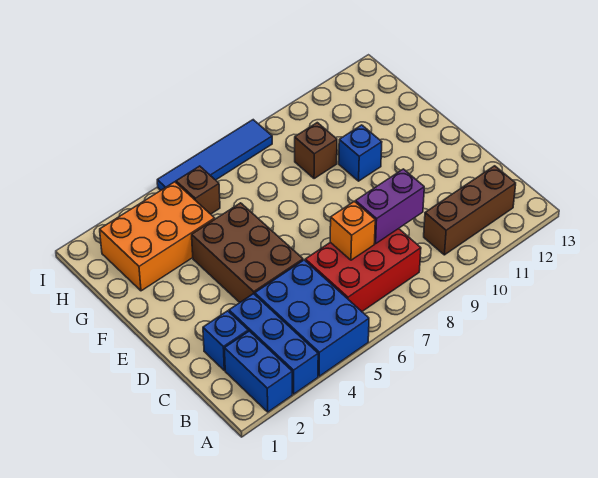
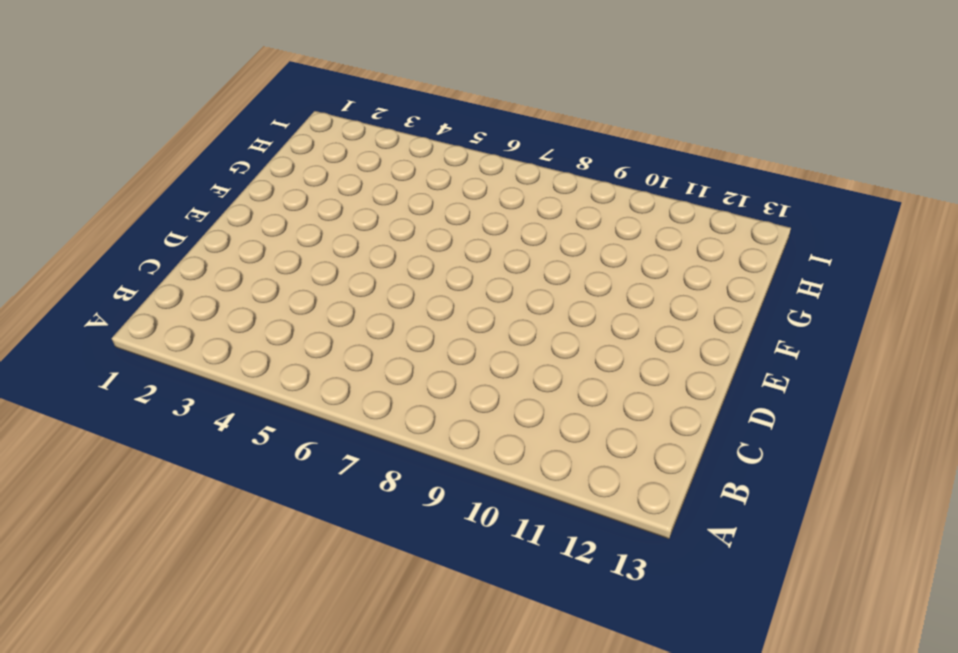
none -> blue brick A2:B2 level 1
none -> blue brick A3:C3 level 1
none -> blue brick A4:C5 level 1

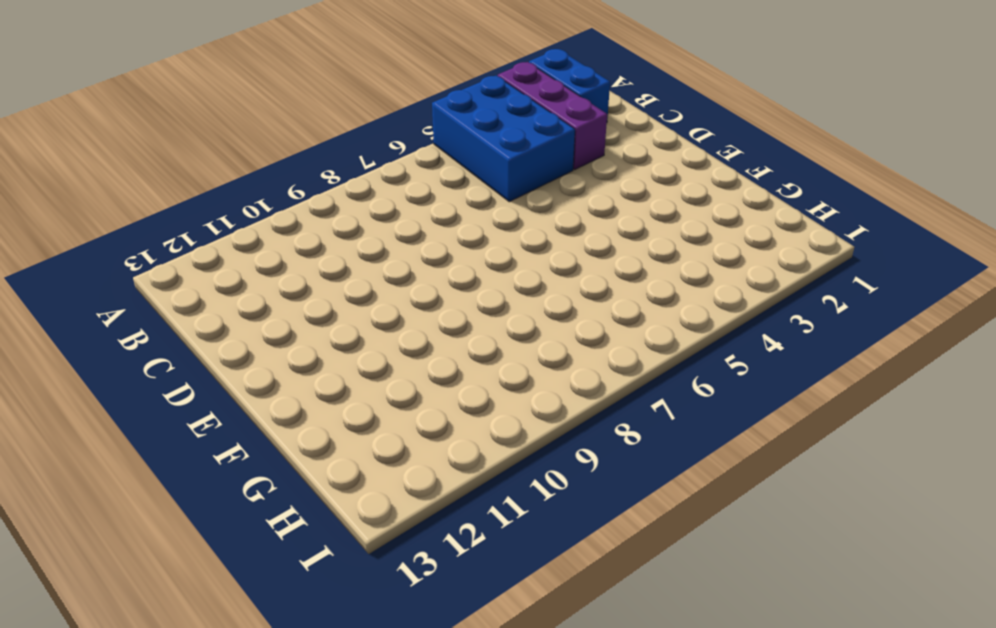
purple brick A3:C3 level 1 -> blue brick A3:C3 level 1
none -> red brick B6:C8 level 1
none -> brown brick B10:B12 level 1
none -> blue brick C2 level 1

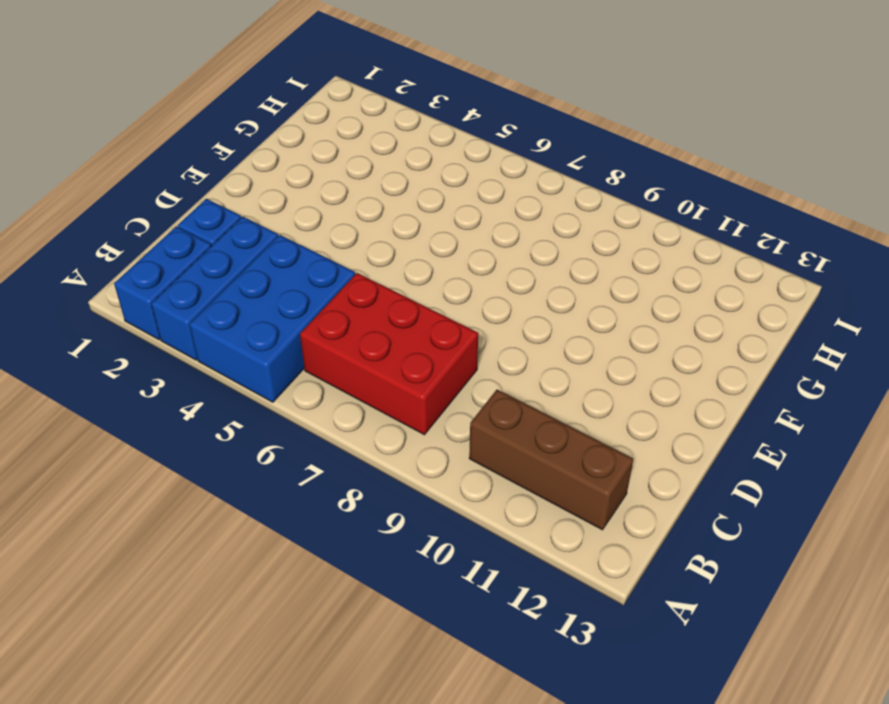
none -> brown brick D4:F5 level 1
none -> blue brick F10 level 1
none -> orange brick G2:H4 level 1

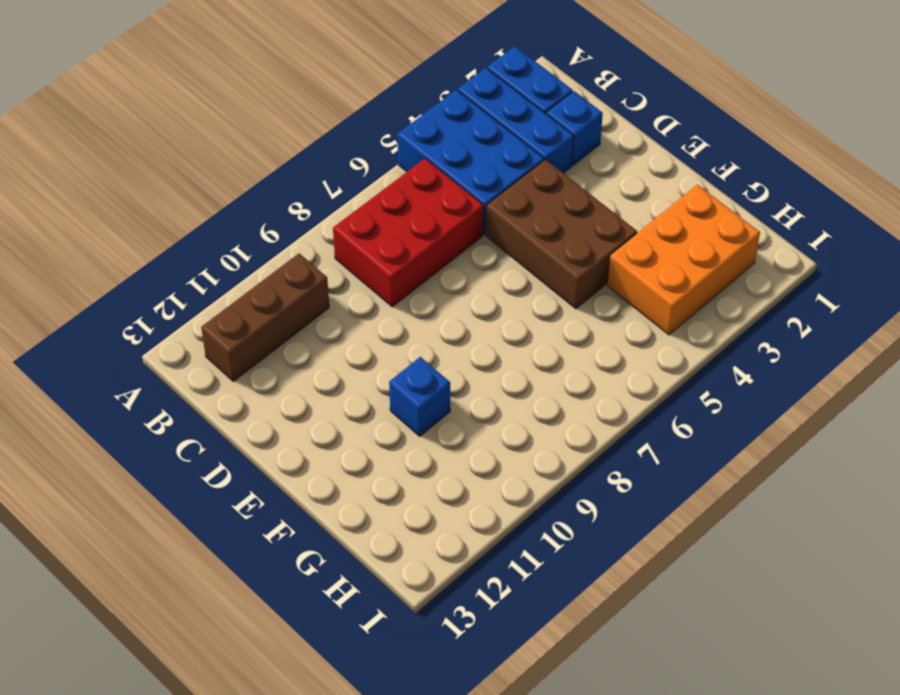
none -> brown brick G9 level 1
none -> brown brick H5 level 1
none -> blue tile I5:I8 level 1

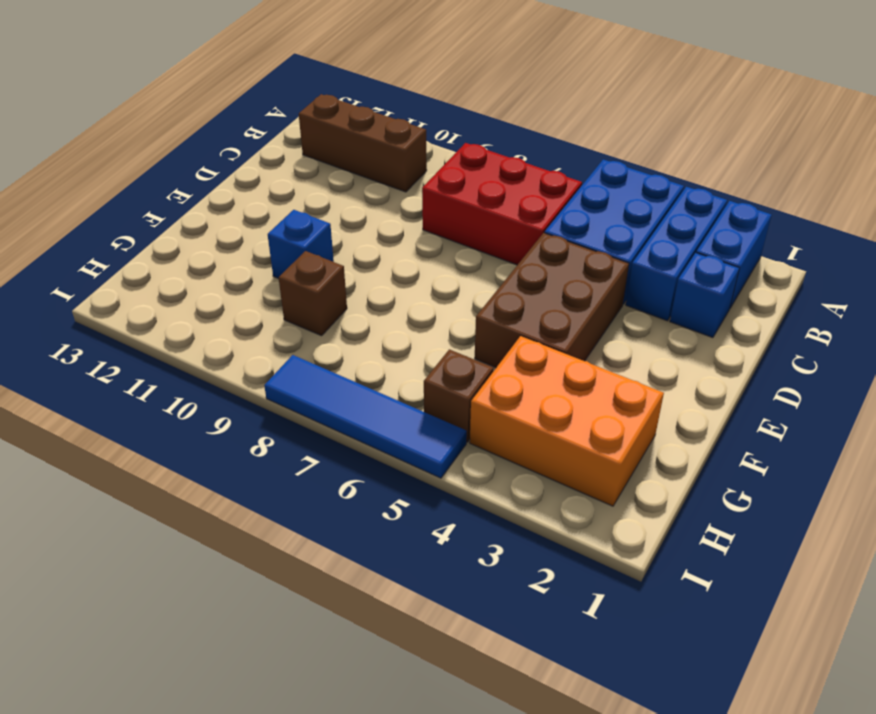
none -> orange brick C7 level 2
none -> purple brick C8:C9 level 2

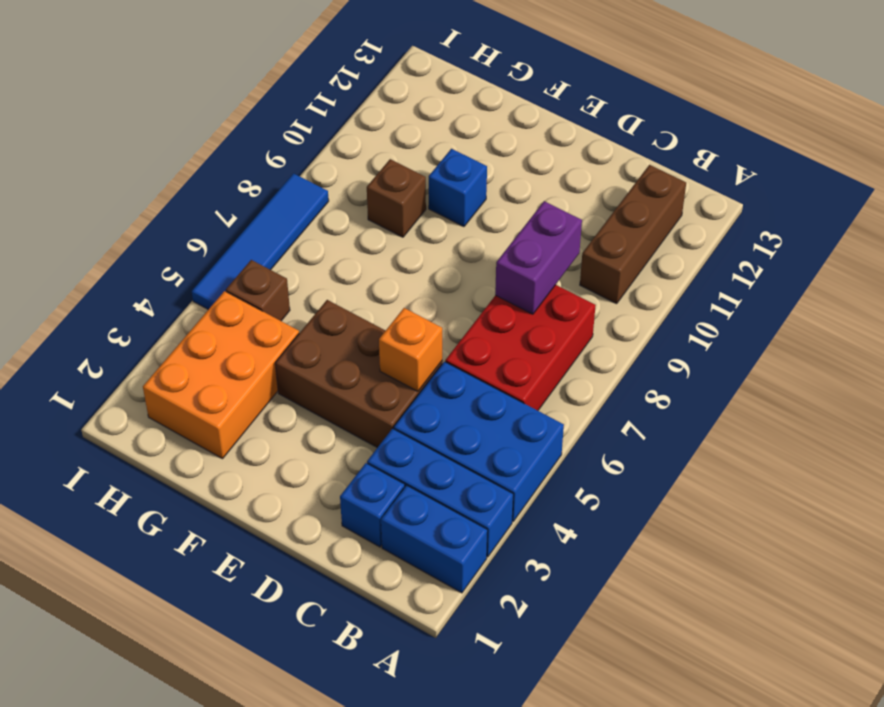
orange brick D5 level 2 -> orange brick C7 level 2

